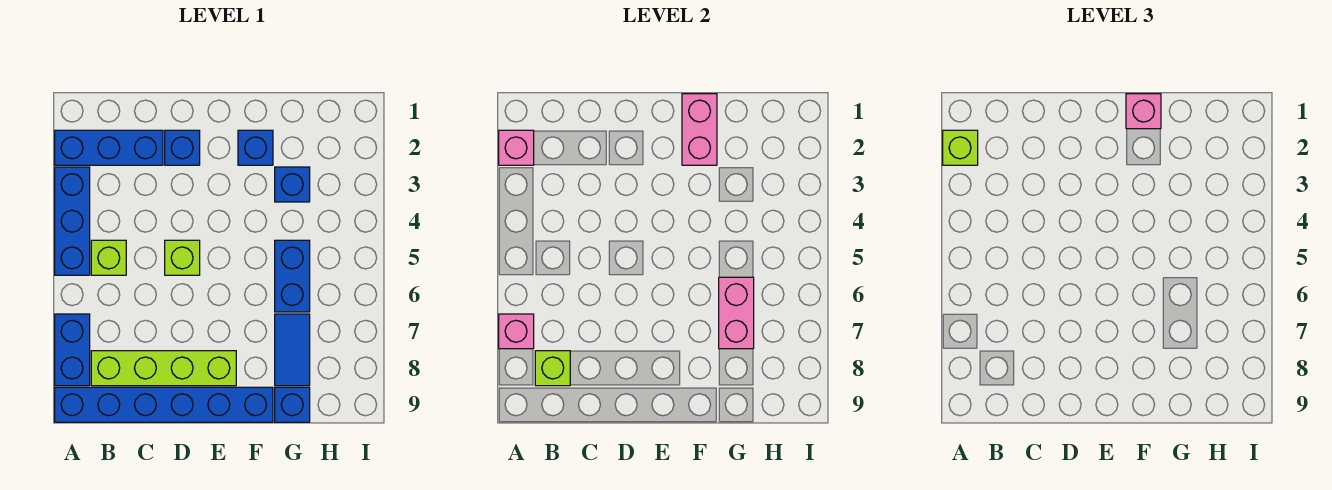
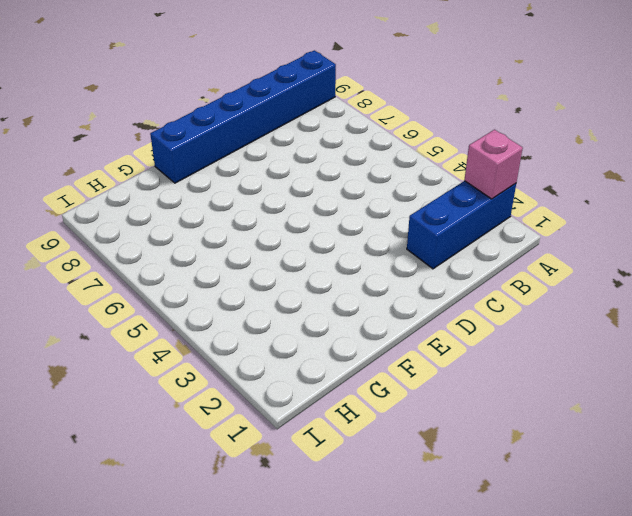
none -> blue brick A3:A5 level 1
none -> blue brick A7:A8 level 1
none -> lime brick B5 level 1

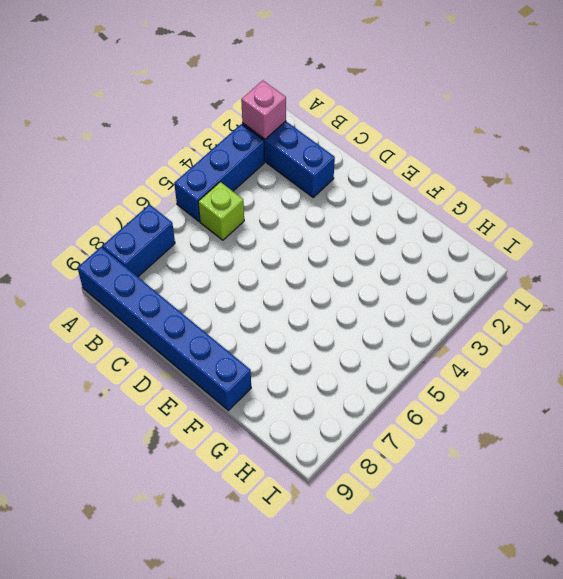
none -> lime brick B8:E8 level 1
none -> blue brick D2 level 1
none -> lime brick D5 level 1

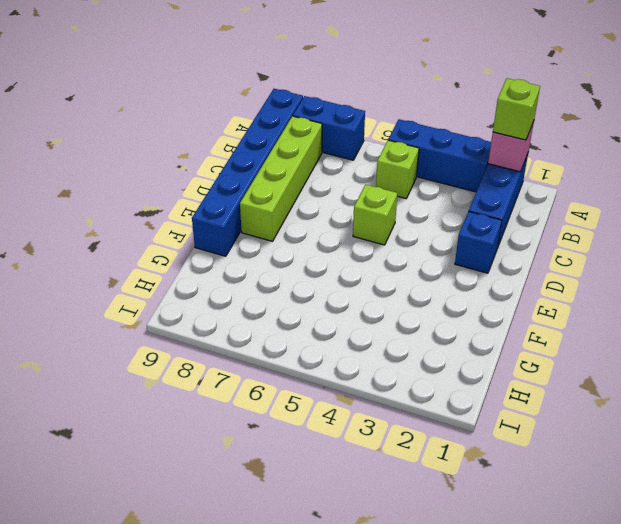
none -> blue brick F2 level 1
none -> blue brick G3 level 1
none -> blue brick G5:G6 level 1

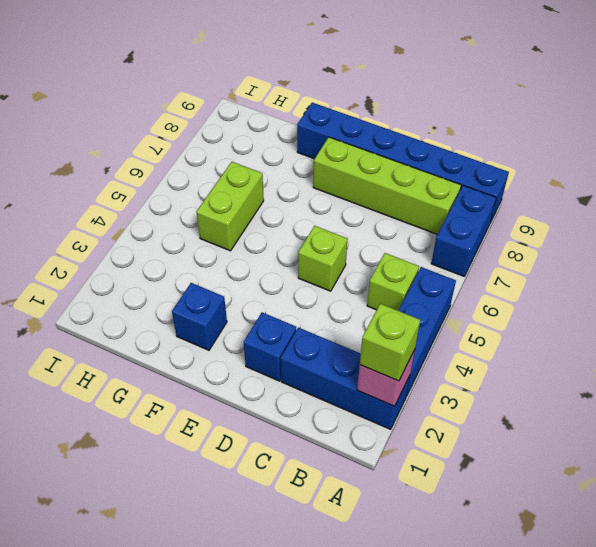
lime brick G5:G6 level 1 -> blue brick G5:G6 level 1
none -> blue brick G3 level 1
none -> blue tile G7:G8 level 1
none -> blue brick G9 level 1

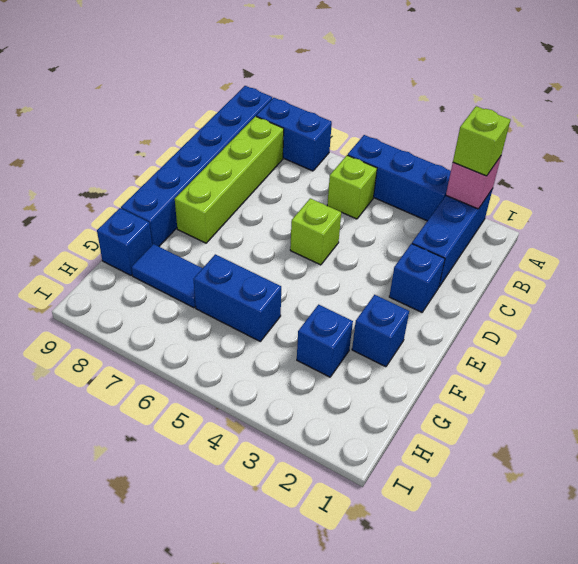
none -> pink brick A7 level 2
none -> lime brick B8 level 2
none -> pink brick F1:F2 level 2

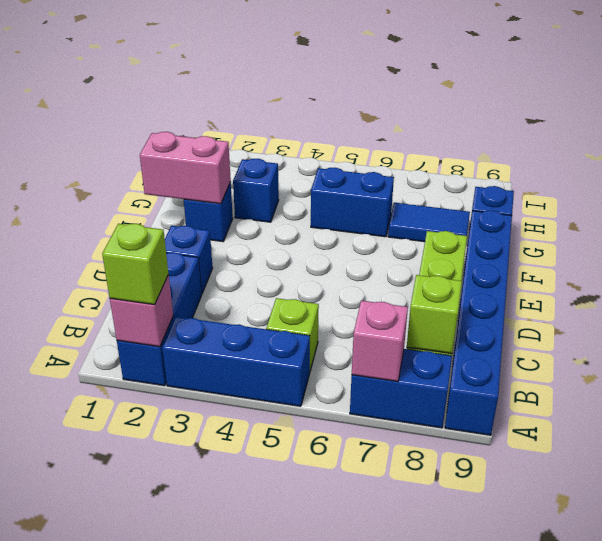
none -> lime brick D5 level 1
none -> pink brick G6:G7 level 2
none -> pink brick F1 level 3

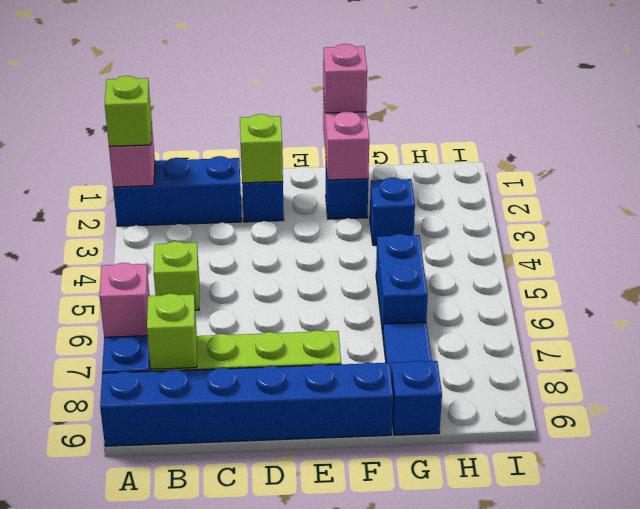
lime brick D2 level 2 -> lime brick D5 level 1
none -> blue brick A3:A5 level 1
none -> pink brick G6:G7 level 2

